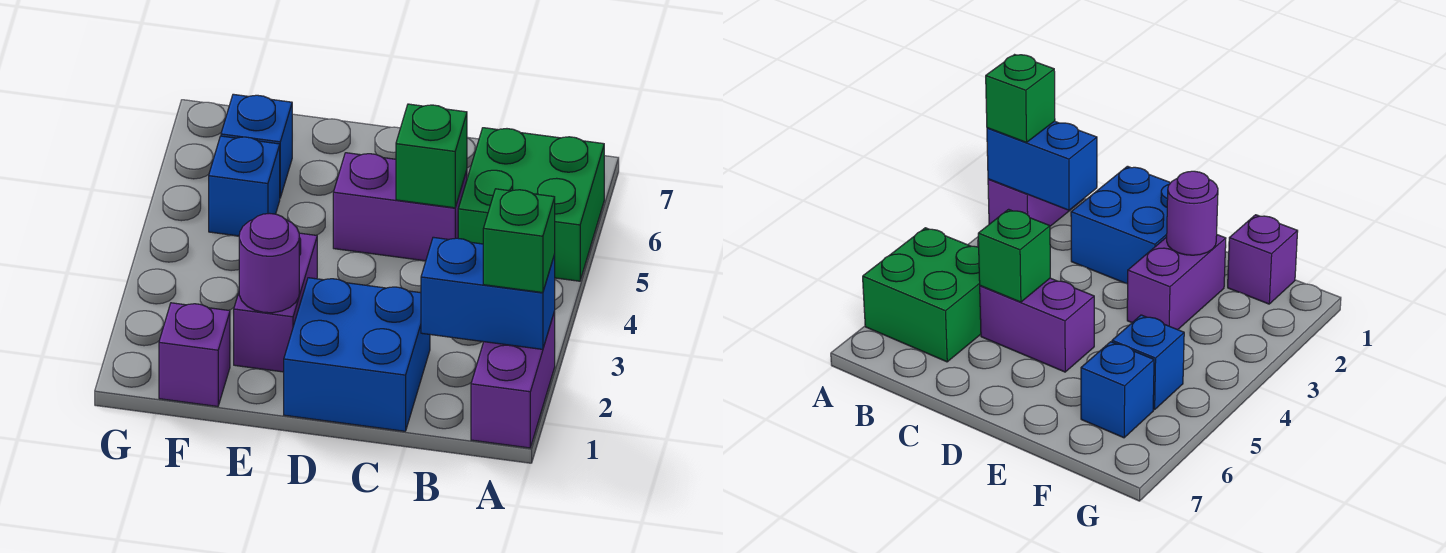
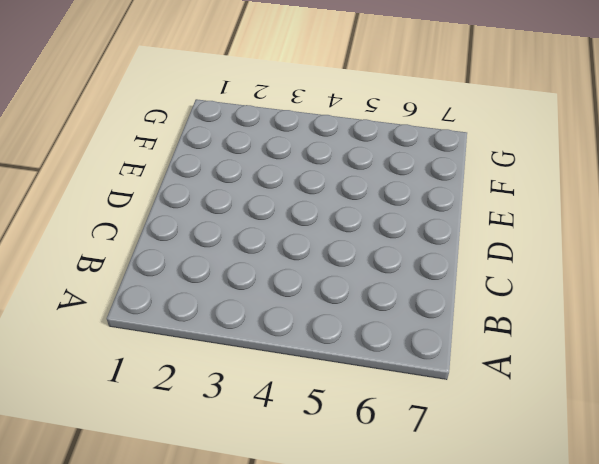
none -> purple brick A1:A2 level 1
none -> green brick A5:B6 level 1
none -> blue brick C1:D2 level 1

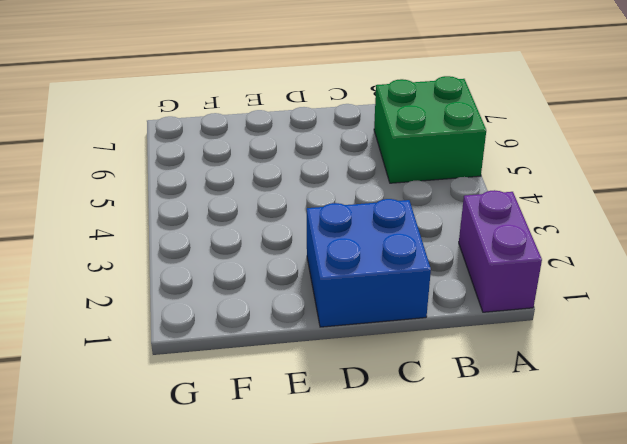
none -> purple brick C5:D5 level 1
none -> purple brick E2:E3 level 1
none -> purple brick F1 level 1

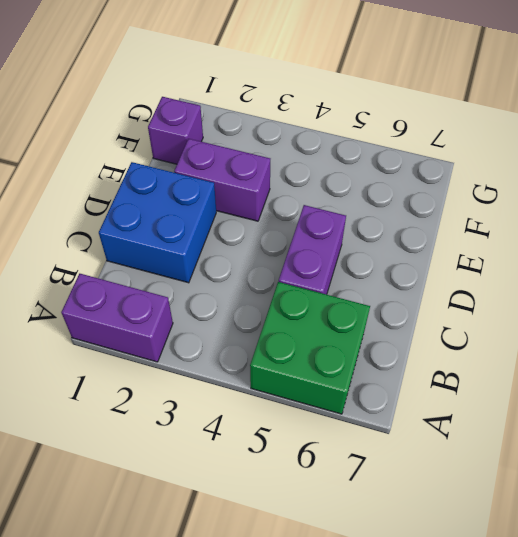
none -> blue brick F5 level 1
none -> blue brick F6 level 1
none -> blue brick A2:B2 level 2

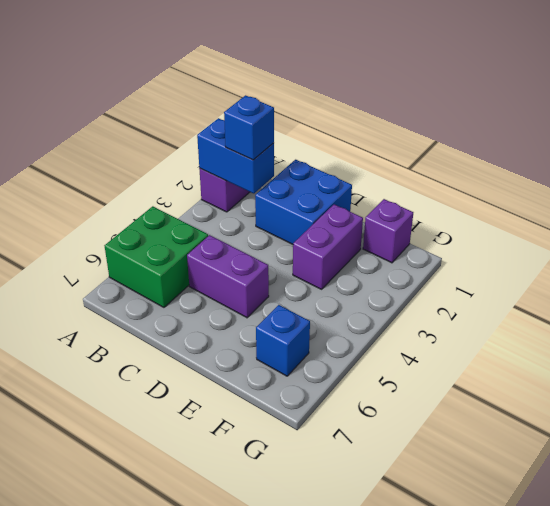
blue brick B2 level 3 -> blue brick F5 level 1
none -> green brick C5 level 2
none -> purple round brick E2 level 2
none -> green brick A2 level 3

